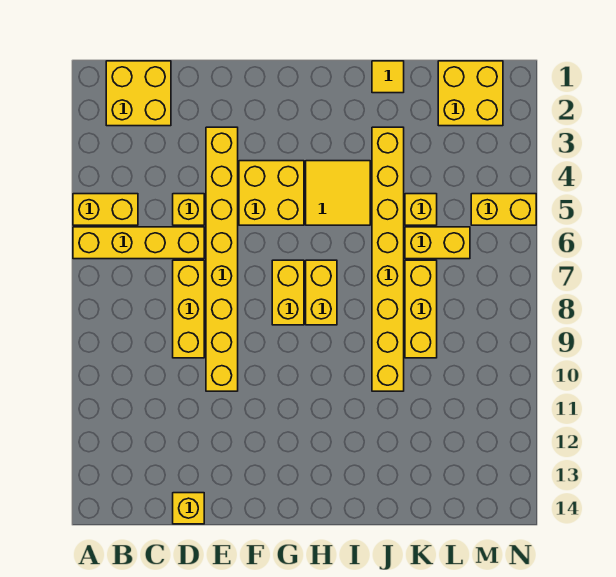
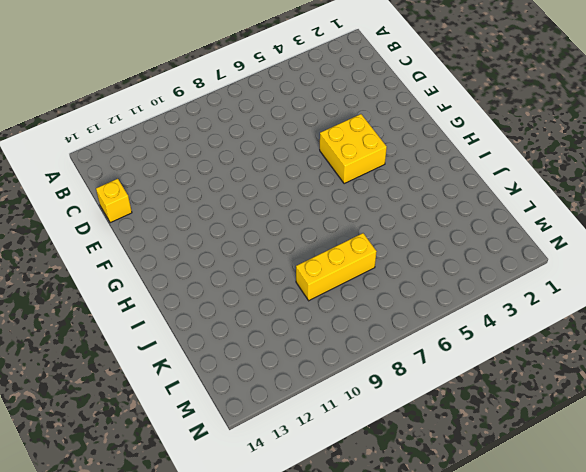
none -> yellow brick A5:B5 level 1
none -> yellow brick A6:D6 level 1
none -> yellow brick B1:C2 level 1

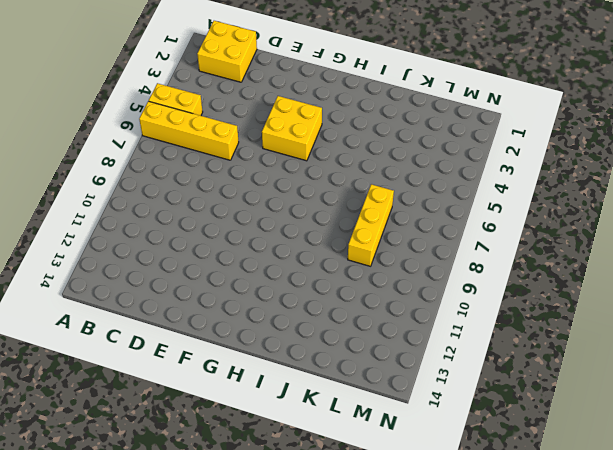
none -> yellow brick D5 level 1
none -> yellow brick D7:D9 level 1
none -> yellow brick D14 level 1

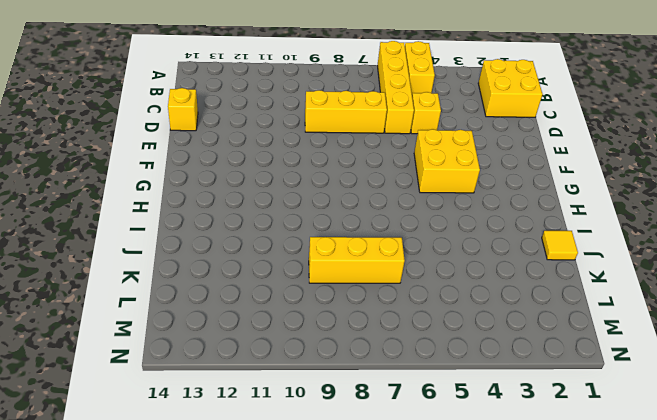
none -> yellow brick E3:E10 level 1
none -> yellow brick G7:G8 level 1
none -> yellow tile H4:I5 level 1

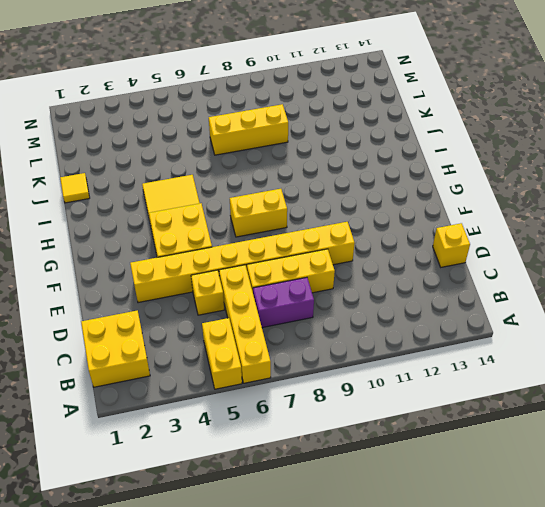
purple brick C7:C8 level 1 -> none
none -> yellow brick H7:H8 level 1
none -> yellow brick J3:J10 level 1
none -> yellow brick K5 level 1

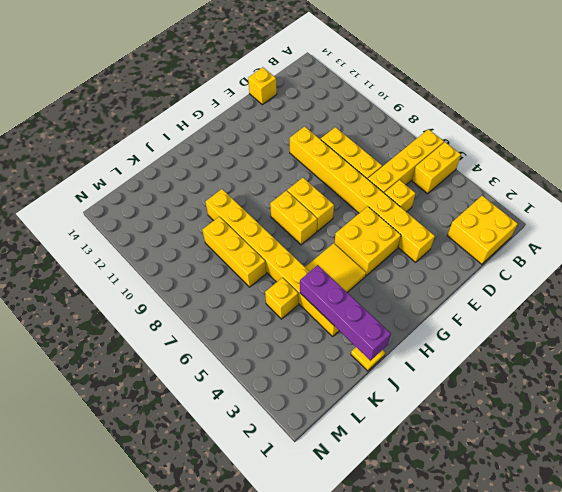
purple brick J1:J4 level 2 -> none
none -> yellow brick K6:L6 level 1
none -> yellow brick L1:M2 level 1
none -> yellow brick M5:N5 level 1

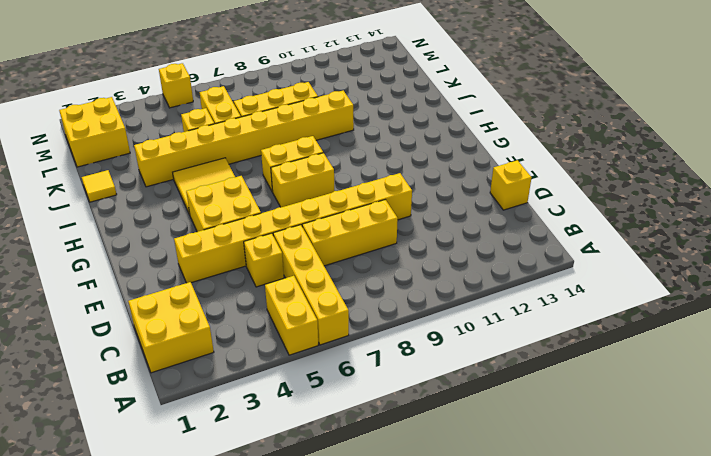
yellow brick N5 level 1 -> yellow brick M5:N5 level 1

